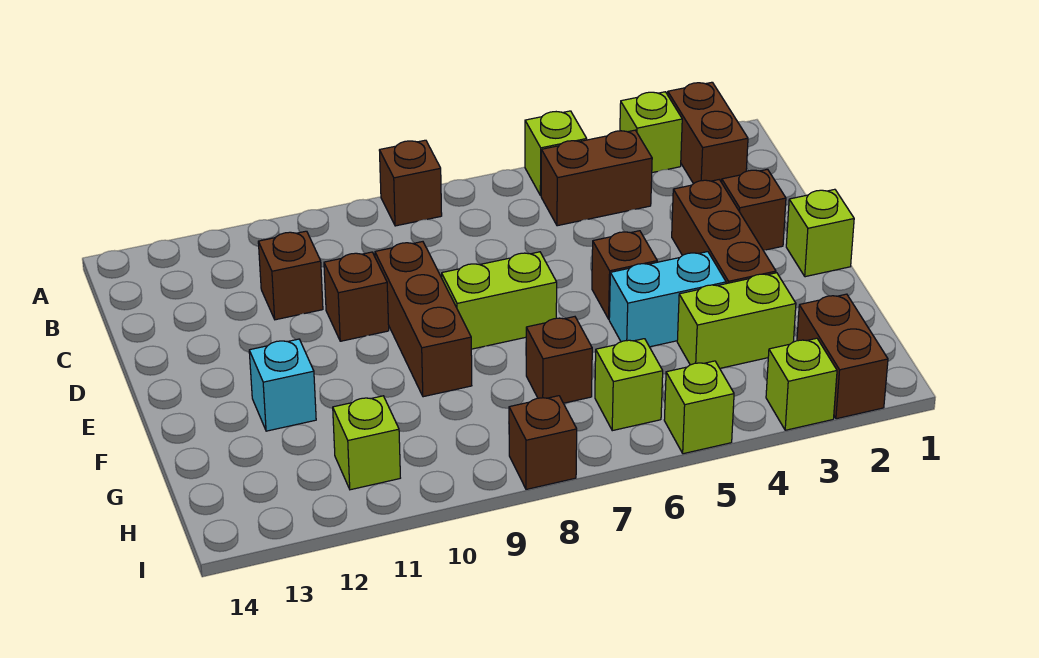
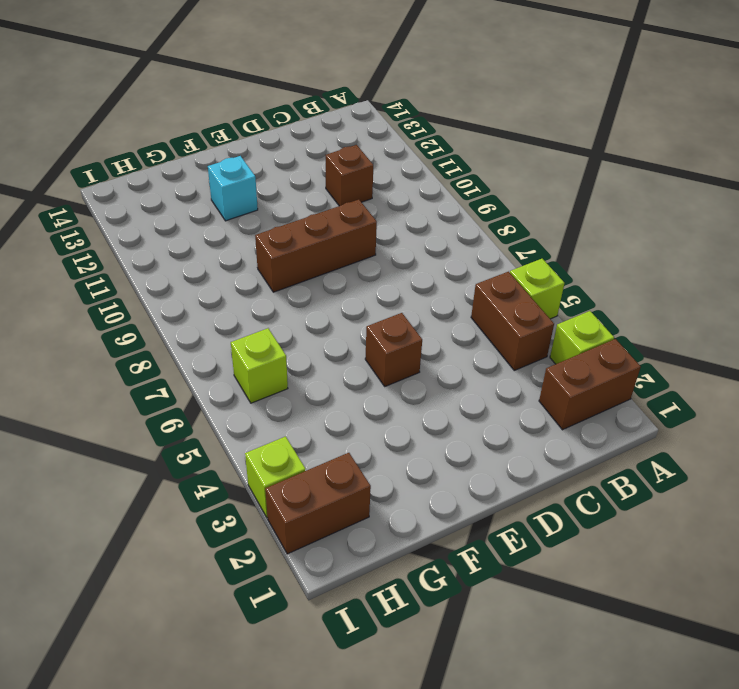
none -> brown brick A8 level 1
none -> brown brick D2 level 1
none -> brown brick D3:F3 level 1

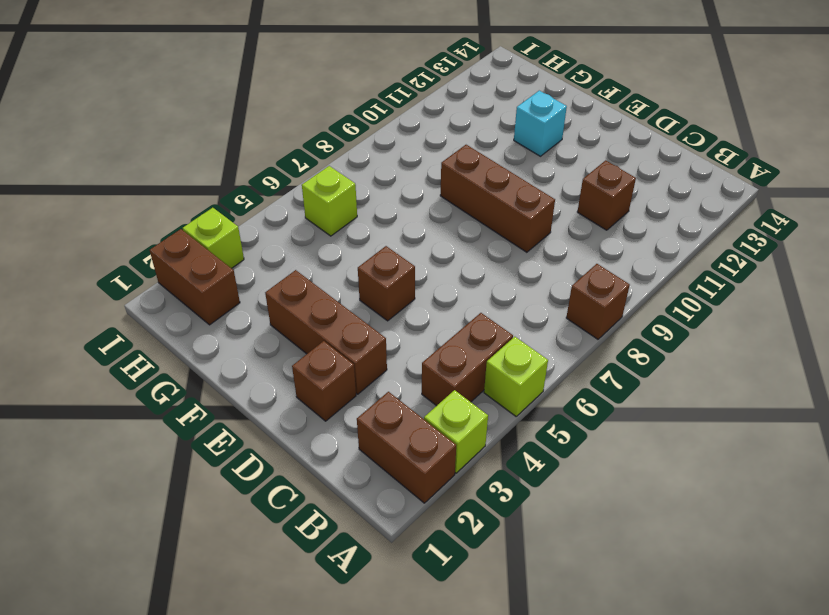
none -> brown brick D10 level 1
none -> lime brick E1 level 1
none -> lime brick E7:E8 level 1

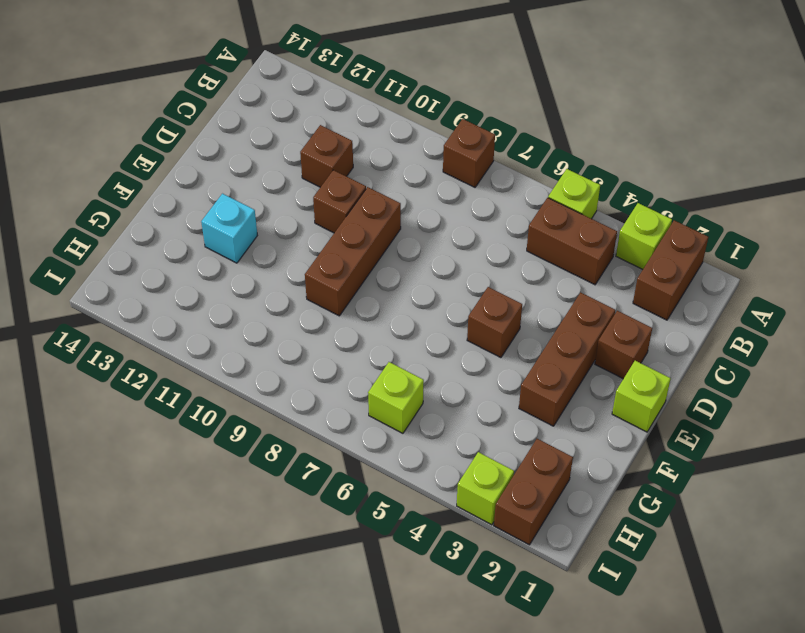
none -> lime brick E7:E8 level 1
none -> cyan brick F4:F5 level 1
none -> lime brick G3:G4 level 1

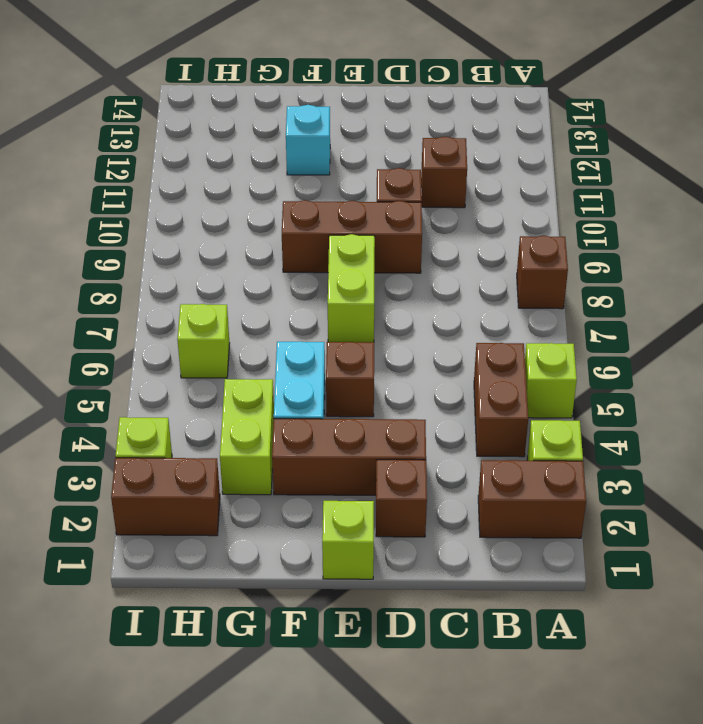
none -> brown brick G7 level 1
none -> lime brick H11 level 1
none -> lime brick I5 level 1

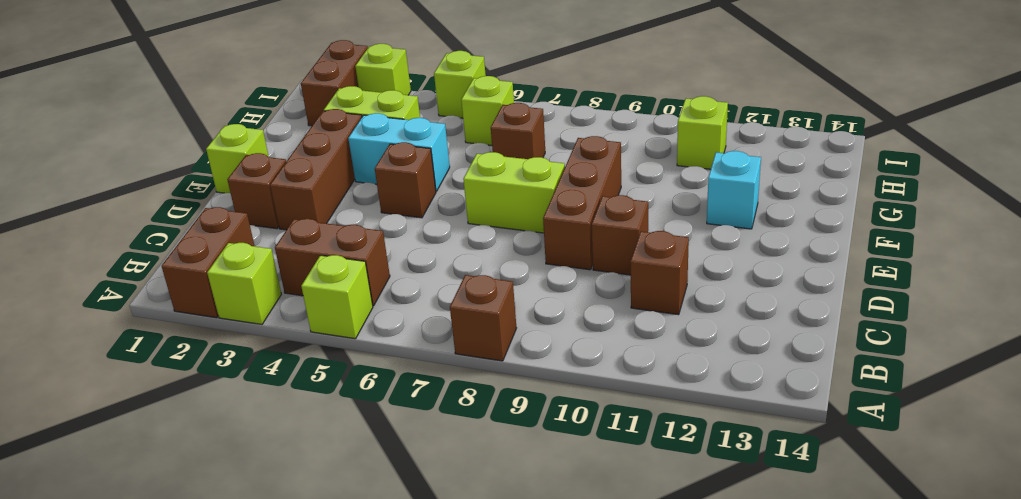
none -> brown brick I8 level 1

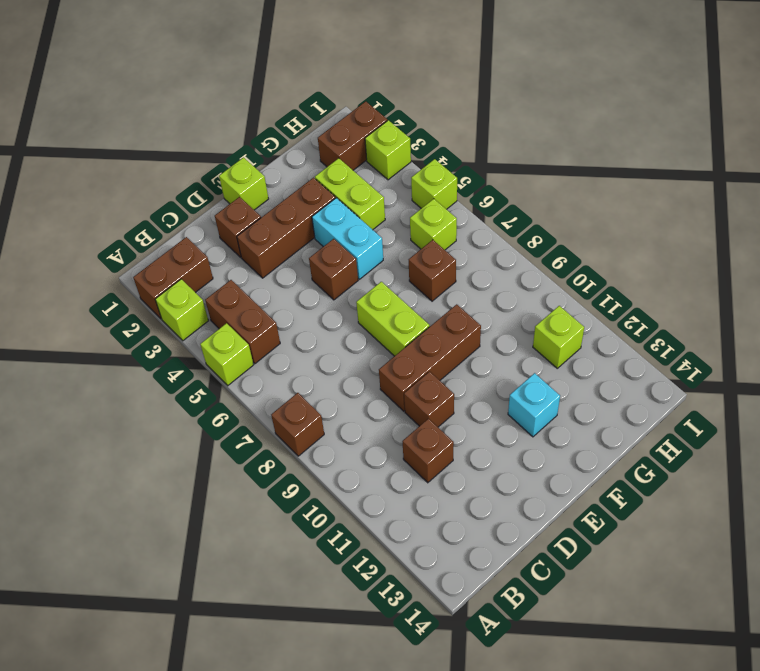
none -> brown brick I8 level 1

